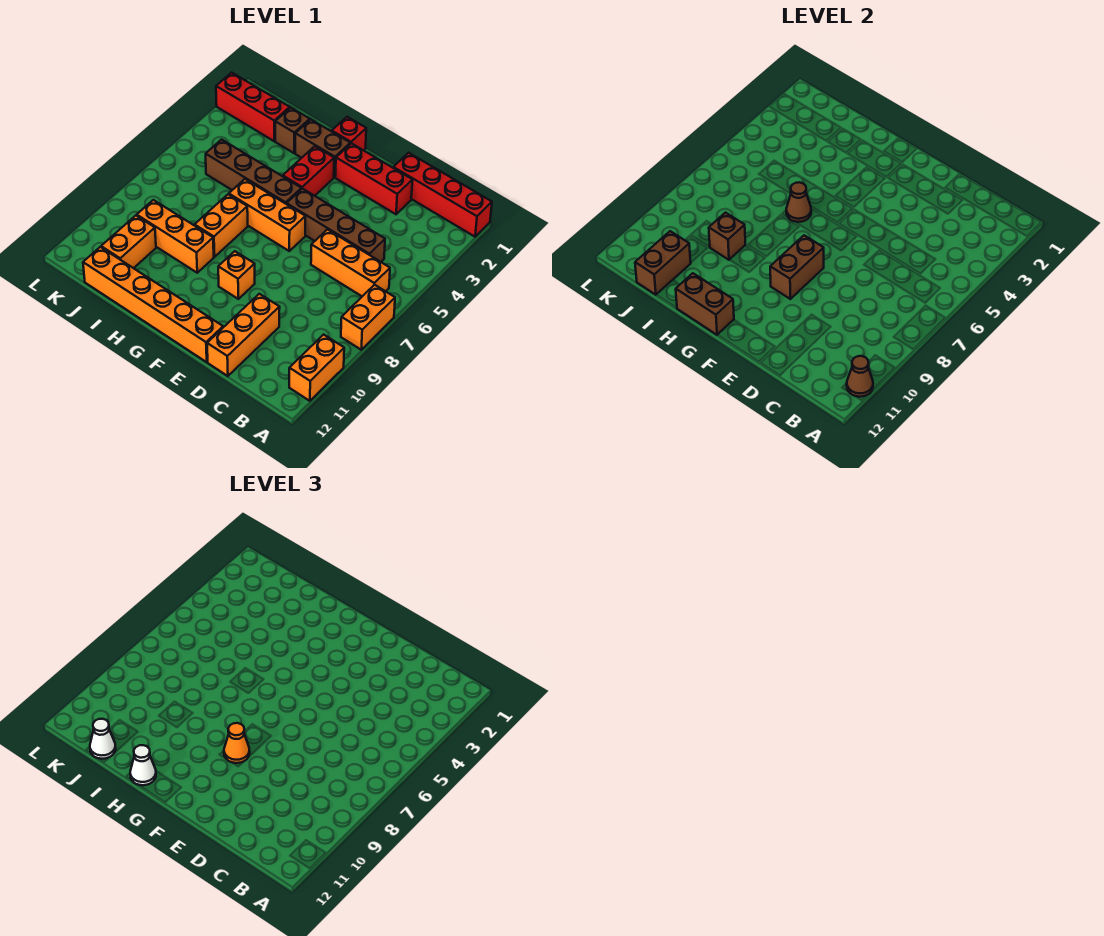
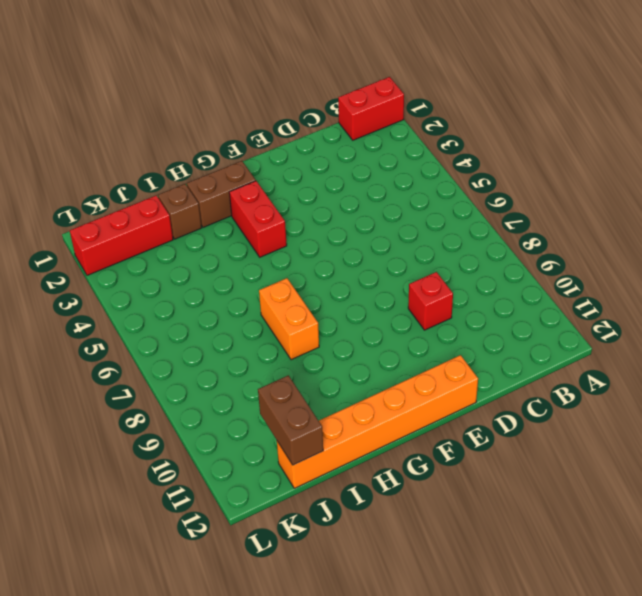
red brick A1:B1 level 1 -> red brick A1:D1 level 1
red brick D9 level 1 -> red brick G1 level 1
none -> orange brick A7:A8 level 1
none -> orange brick A10:A11 level 1
none -> orange brick B6:D6 level 1

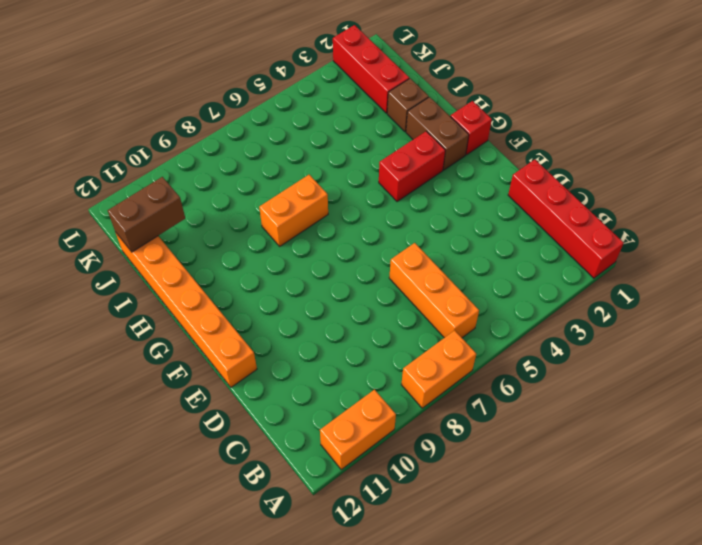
none -> brown brick C5:F5 level 1
none -> red brick D2:F2 level 1
none -> orange brick D10:D12 level 1

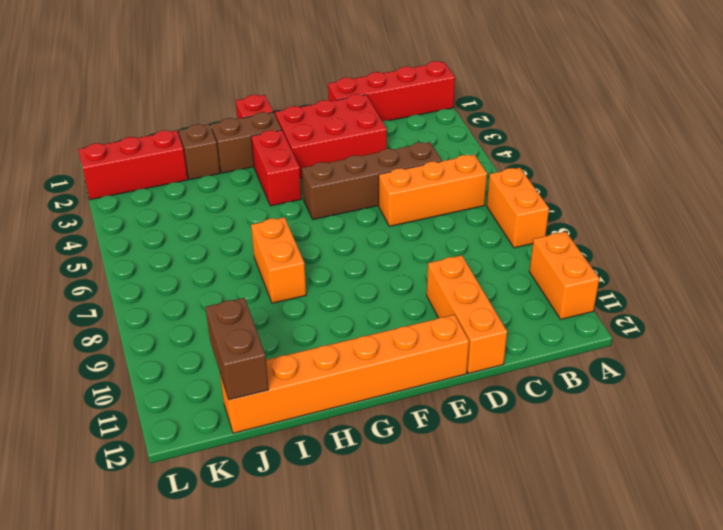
red brick D2:F3 level 1 -> red brick D2:F2 level 1
none -> orange brick F6:H6 level 1
none -> orange brick F9 level 1
none -> brown brick G5:J5 level 1

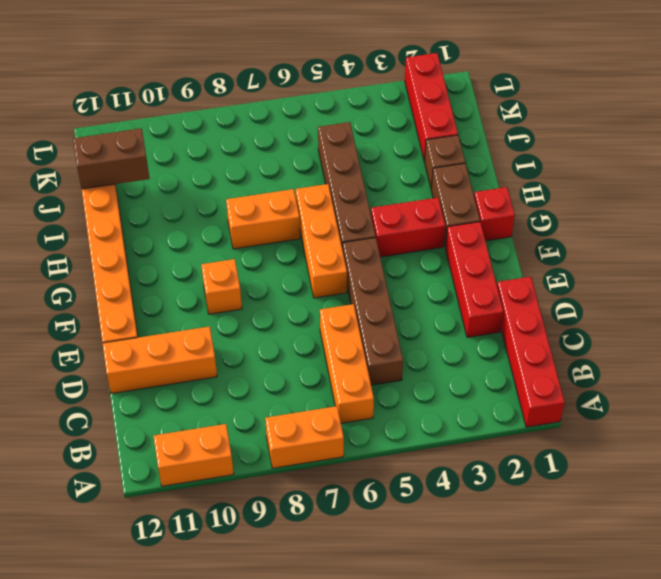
none -> orange brick H9:J9 level 1
none -> orange brick J10:J11 level 1
none -> brown cone A11 level 2

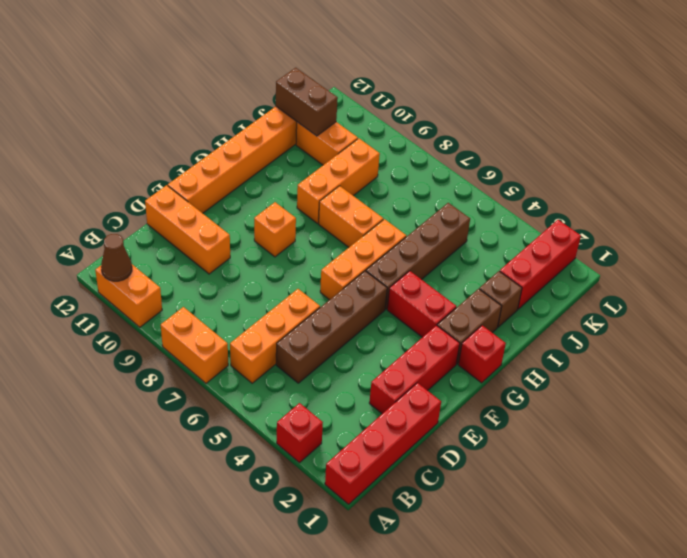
red brick A3 level 1 -> none
none -> brown brick F8:F9 level 2
none -> brown brick G12:H12 level 2
none -> brown cone H6 level 2

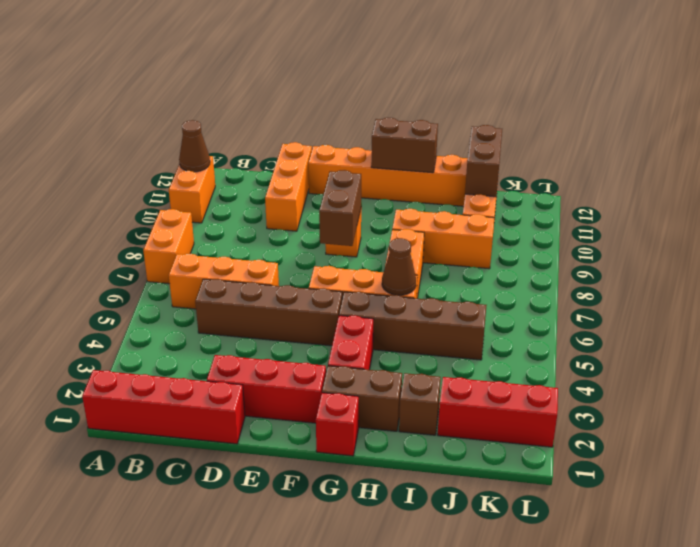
none -> brown brick I9 level 2
none -> orange cone F9 level 3
none -> white cone H12 level 3

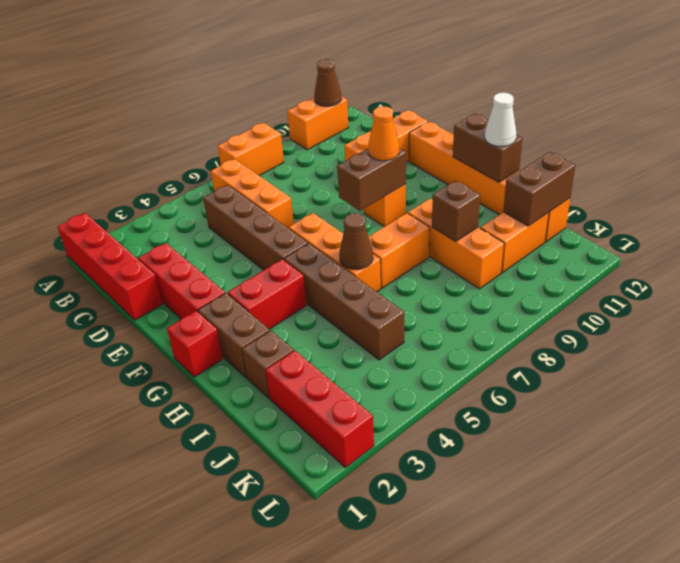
none -> white cone J12 level 3

